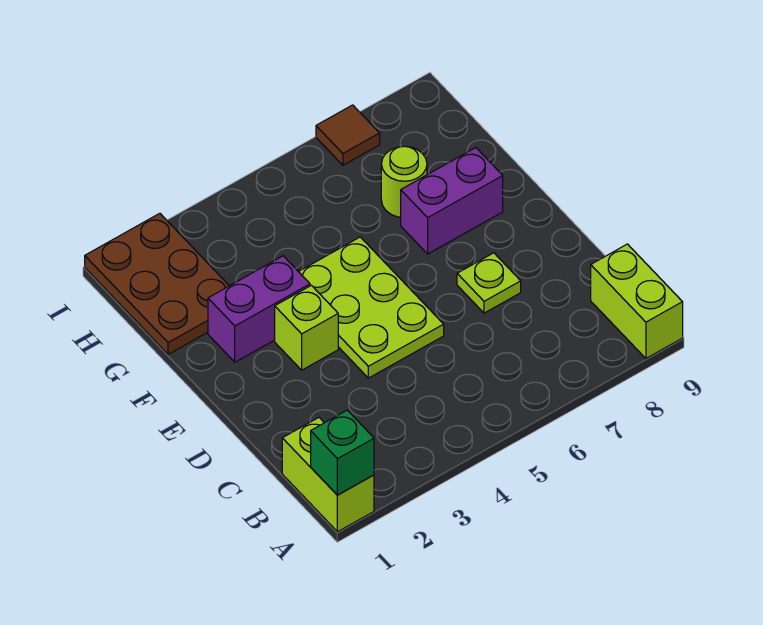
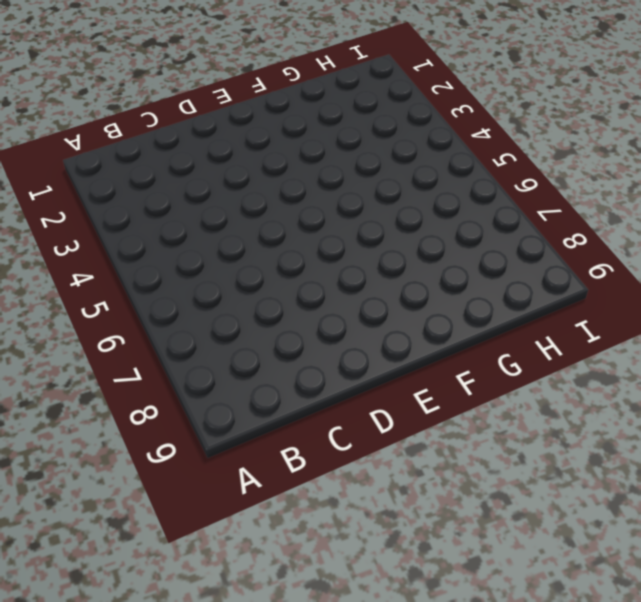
none -> lime brick A1:B1 level 1
none -> lime brick A9:B9 level 1

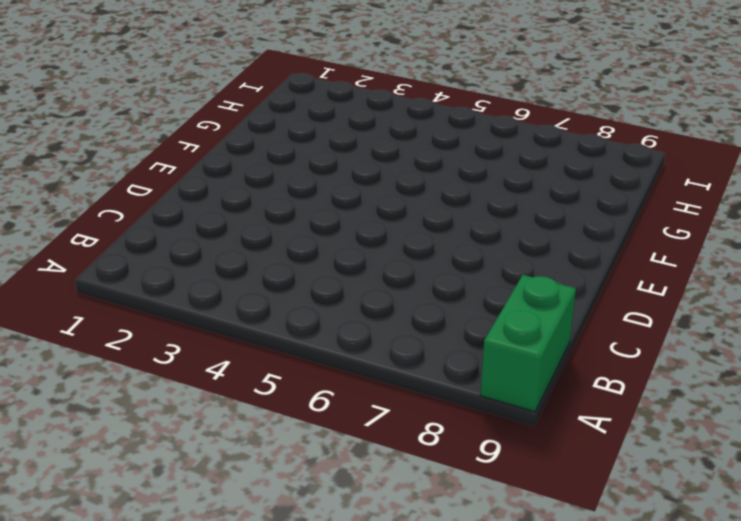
green brick A9:B9 level 1 -> lime brick A9:B9 level 1
none -> lime brick A1:B1 level 1
none -> lime plate D4:F5 level 1

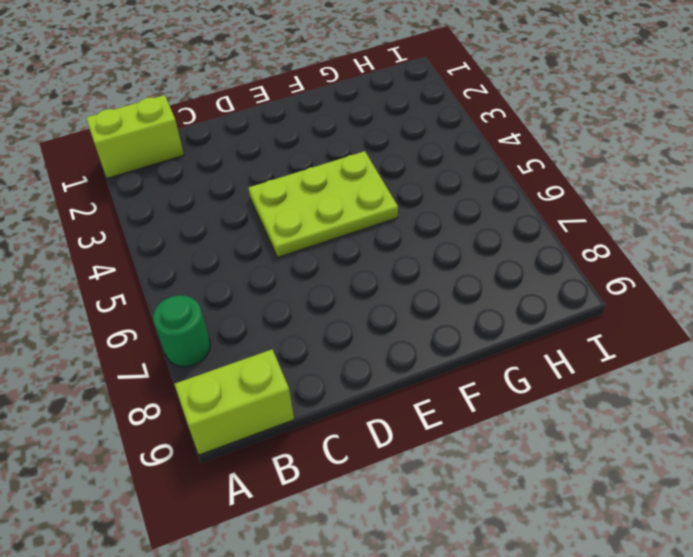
green round brick A7 level 1 -> none
none -> lime plate D7 level 1
none -> lime brick E3 level 1

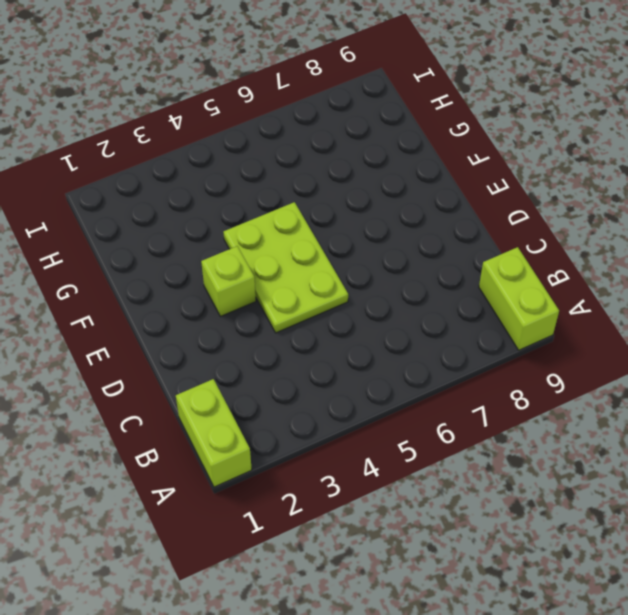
none -> lime plate D7 level 1
none -> purple brick F2:F3 level 1

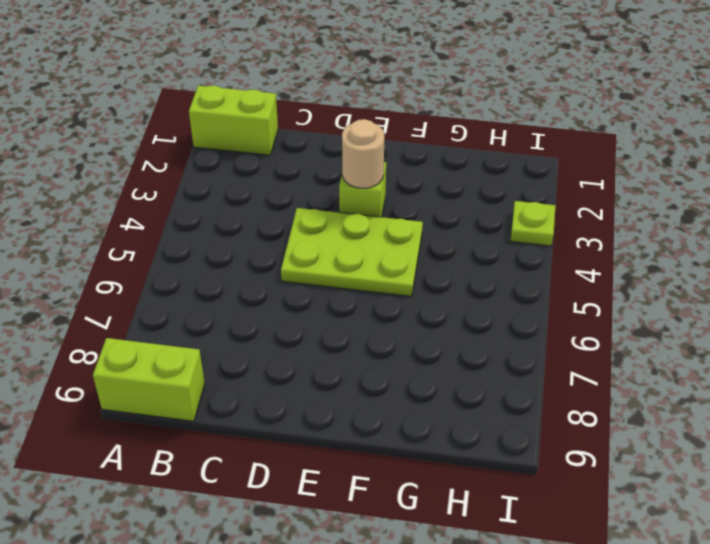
tan round brick E3 level 2 -> none
lime plate I3 level 1 -> lime plate D7 level 1
none -> purple brick F2:F3 level 1
none -> purple brick F7:F8 level 1

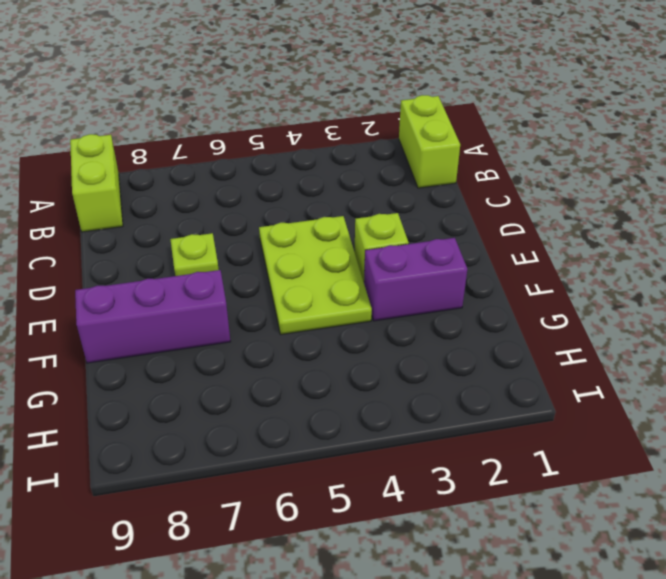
purple brick F7:F9 level 1 -> purple brick F7:F8 level 1
none -> brown plate G1:I2 level 1
none -> lime round brick G7 level 1

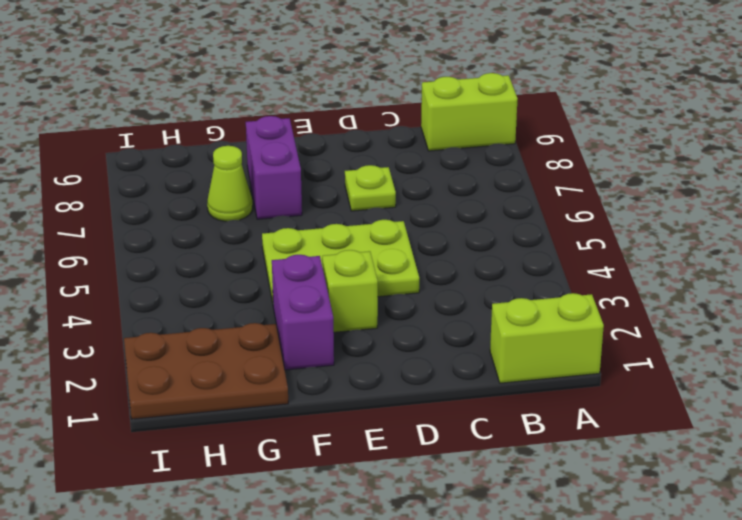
lime cone G7 level 1 -> lime round brick G7 level 1
none -> brown tile I7 level 1
none -> green brick A1 level 2

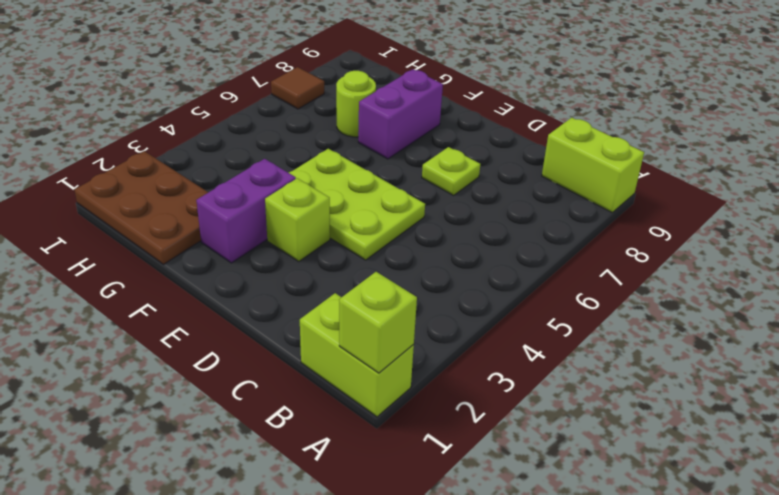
lime brick A1 level 2 -> green brick A1 level 2

